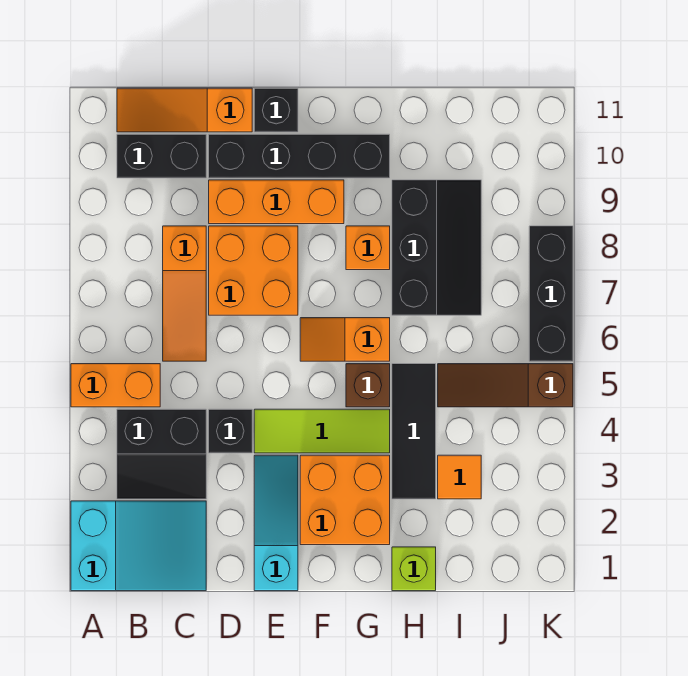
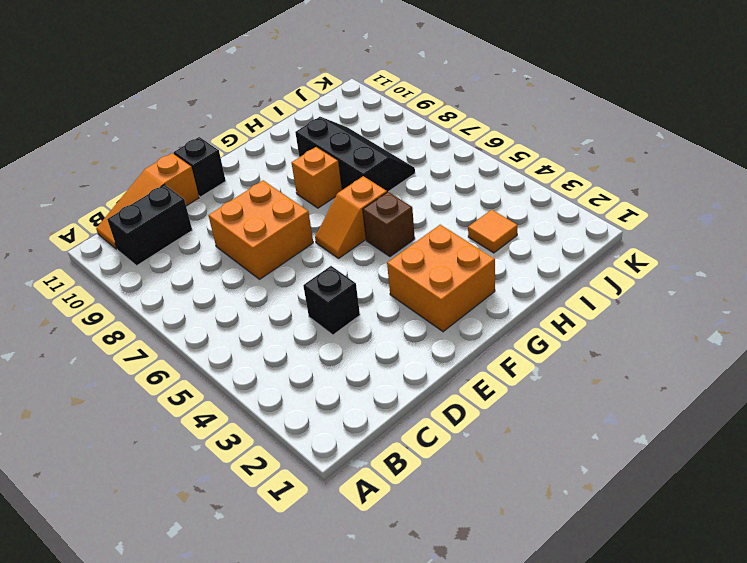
none -> cyan slope A1:C2 level 1 top A
none -> orange brick A5:B5 level 1
none -> black slope B3:C4 level 1 top 4

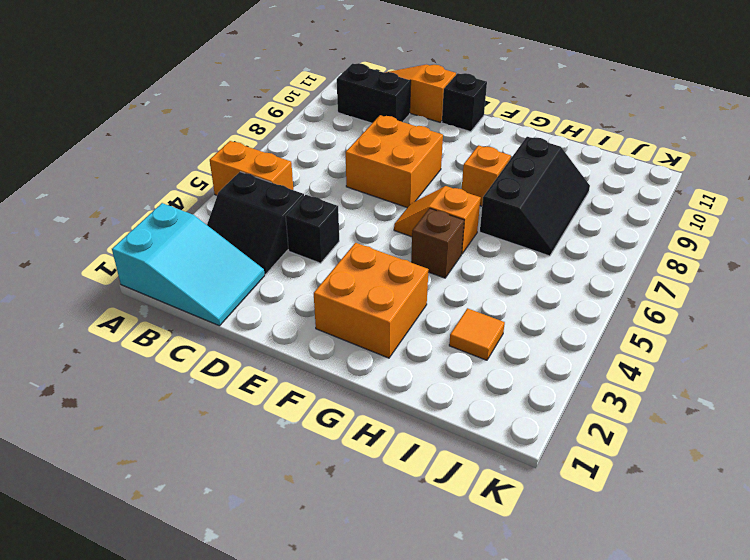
none -> orange slope C6:C8 level 1 top 8
none -> orange brick D9:F9 level 1
none -> black brick D10:G10 level 1

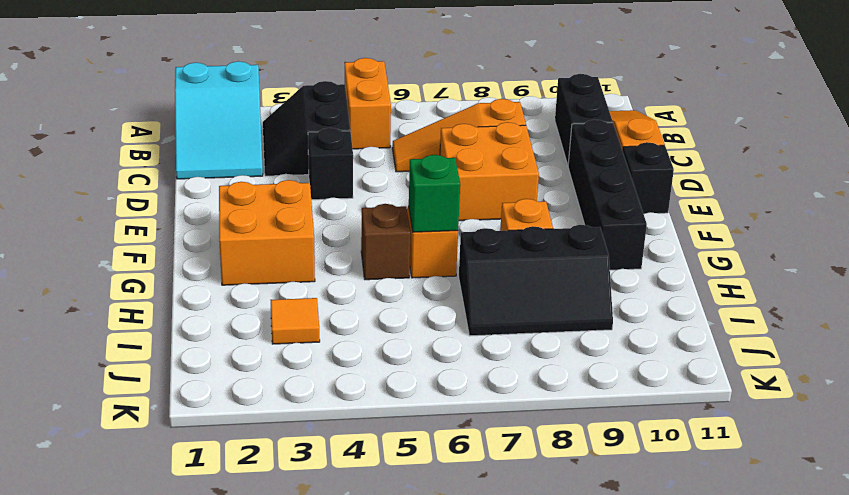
green brick G6 level 2 -> none
none -> orange brick D9:F9 level 1
none -> cyan slope E1:E3 level 1 top 1
none -> lime tile E4:G4 level 1

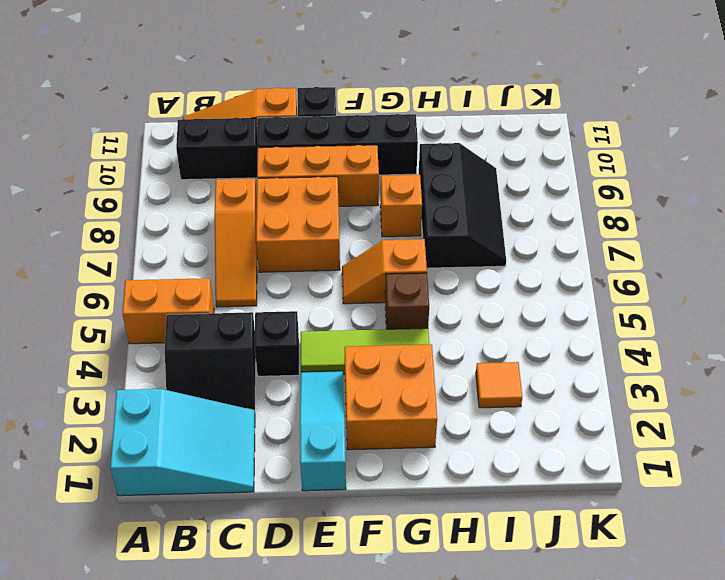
none -> lime brick H1 level 1
none -> black tile H3:H5 level 1
none -> brown slope I5:K5 level 1 top K

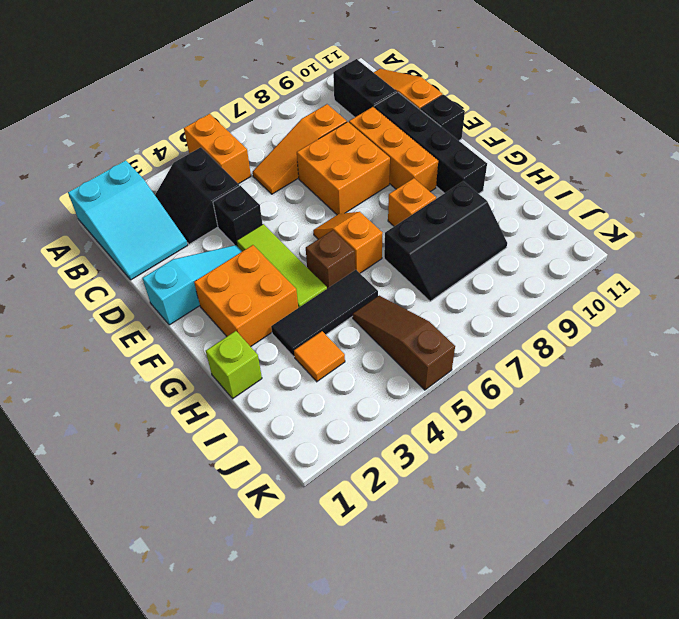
none -> black brick K6:K8 level 1

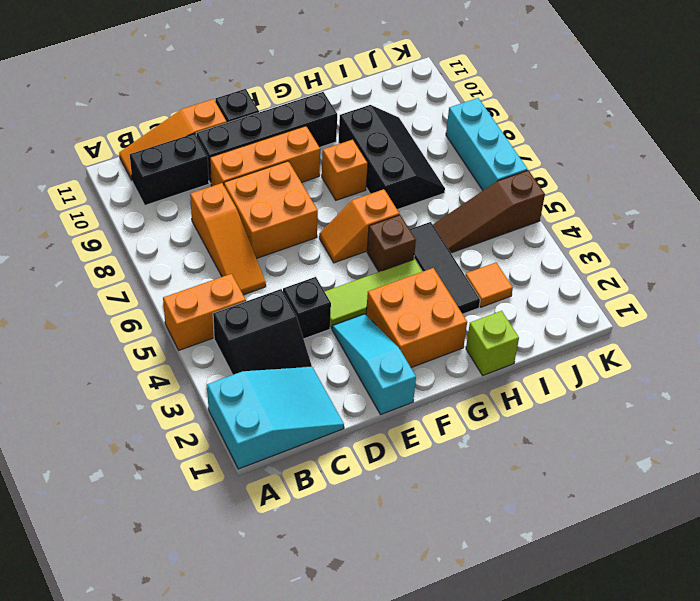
cyan brick K6:K8 level 1 -> black brick K6:K8 level 1

